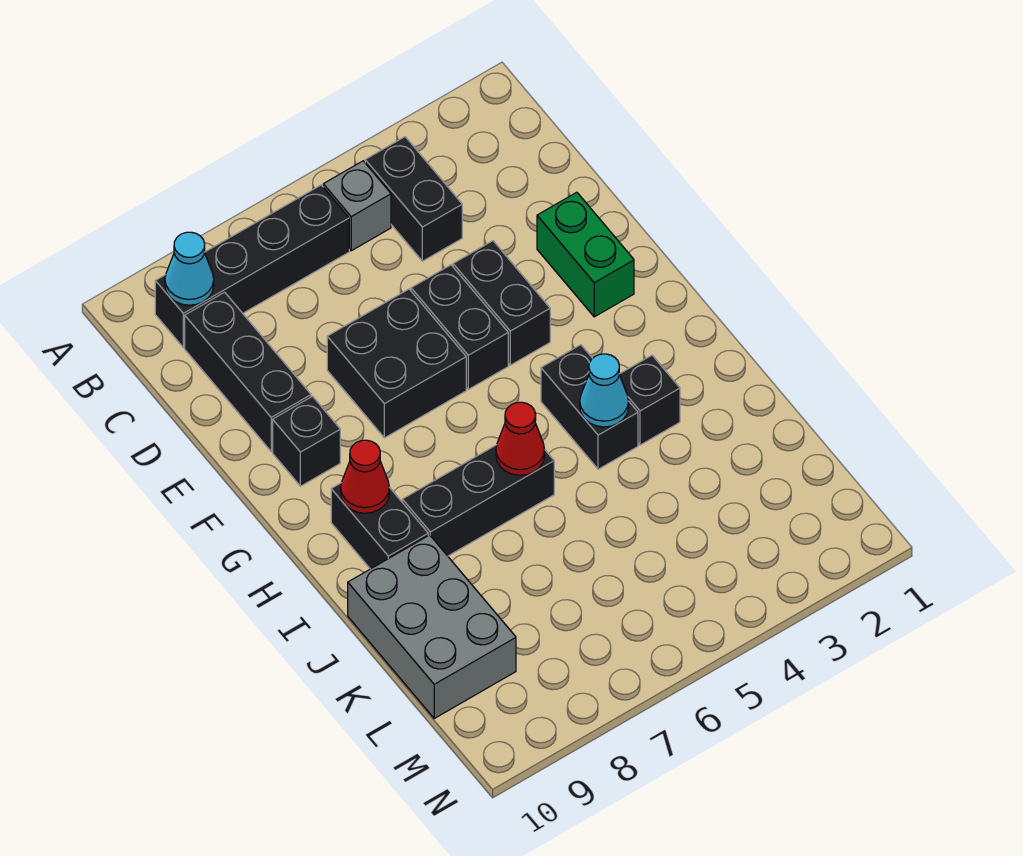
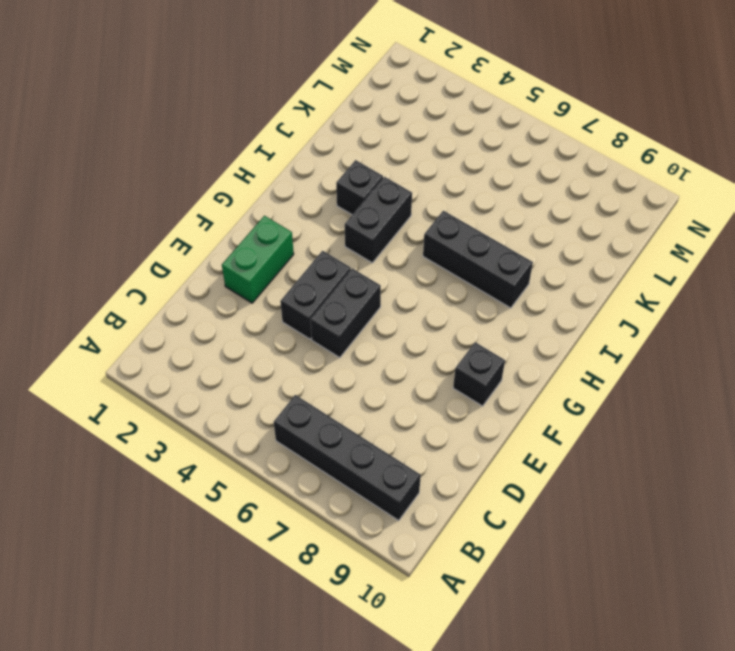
none -> black brick B4:C4 level 1
none -> grey brick B5 level 1
none -> black brick C9:E9 level 1

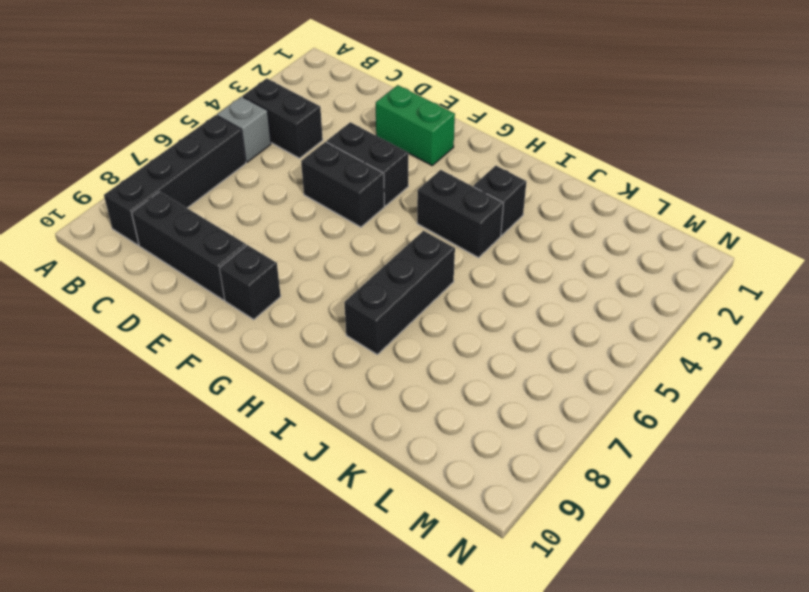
none -> black brick E6:F7 level 1
none -> black brick H9:I9 level 1
none -> grey brick J9:L10 level 1

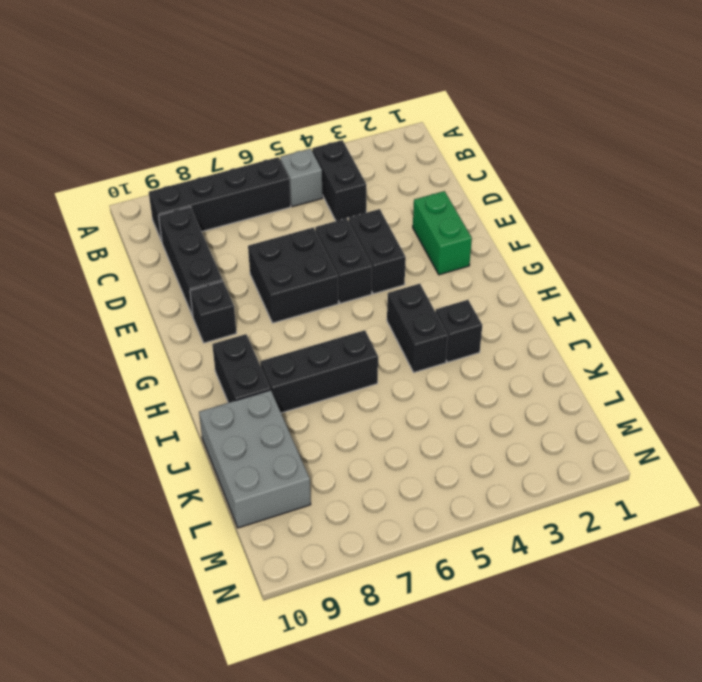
none -> cyan cone B9 level 2
none -> red cone H9 level 2
none -> cyan cone I4 level 2

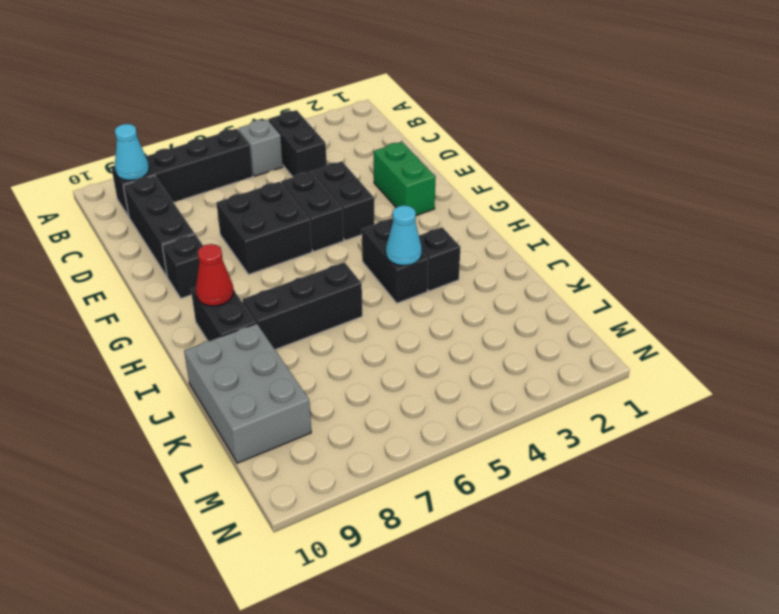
none -> red cone I6 level 2

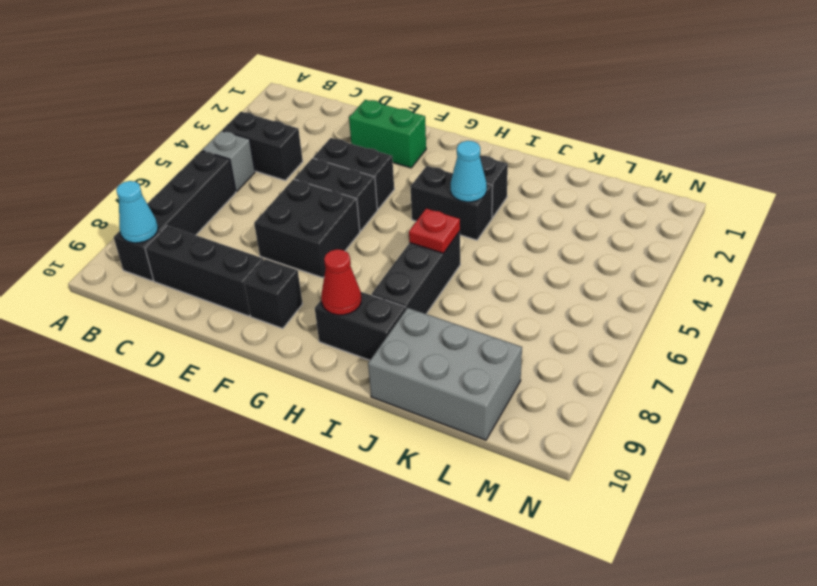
red plate I6 level 2 -> red cone I6 level 2

